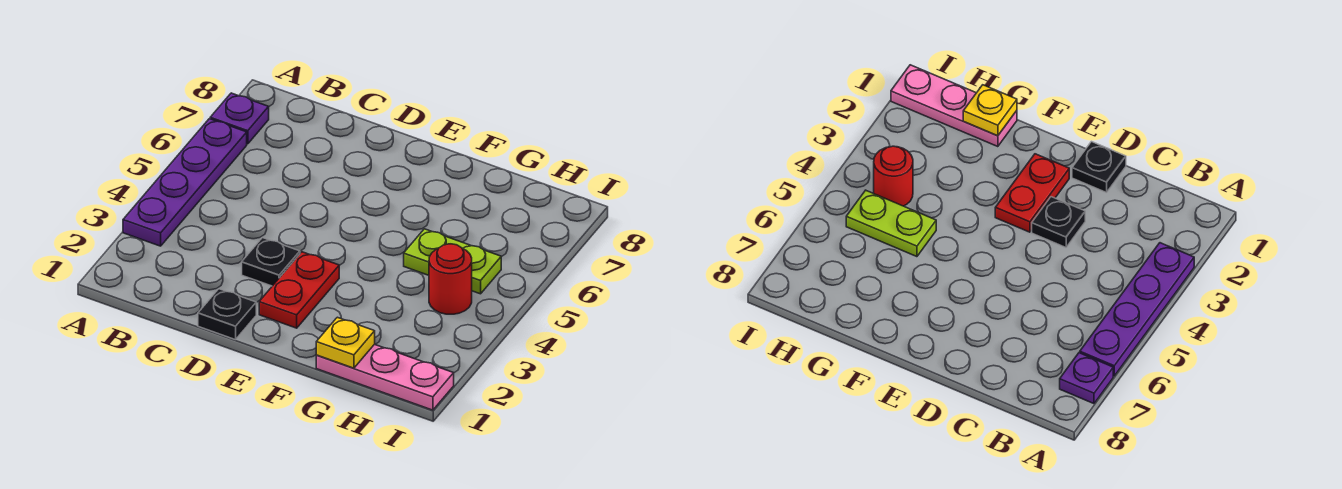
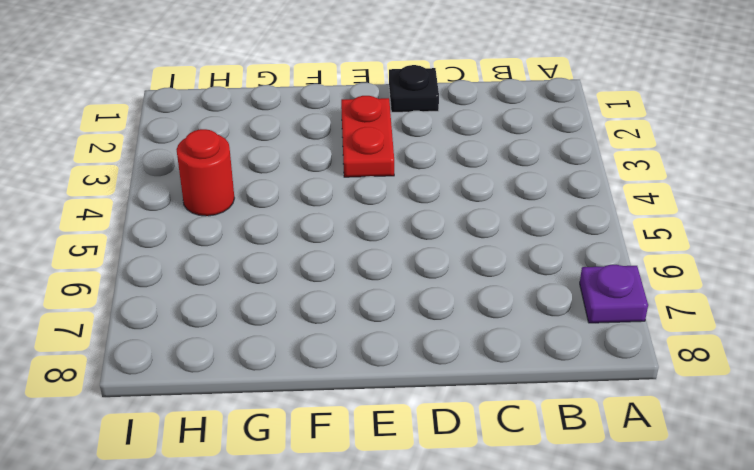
none -> purple plate A3:A6 level 1
none -> black plate D3 level 1

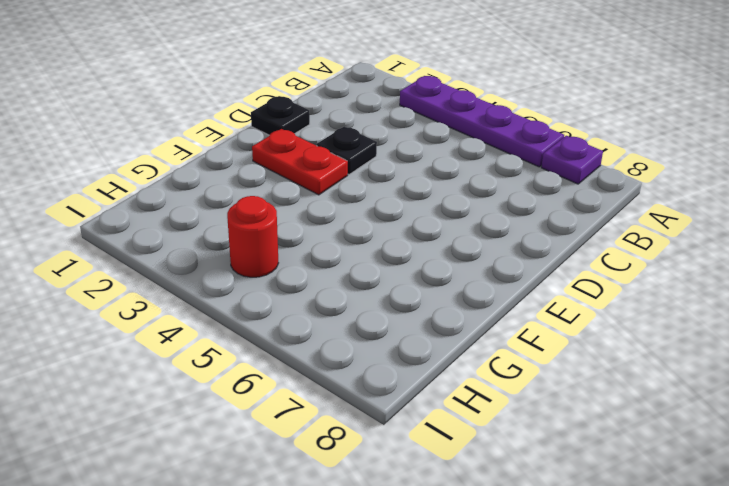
none -> pink plate G1:I1 level 1
none -> lime plate G5:H5 level 1

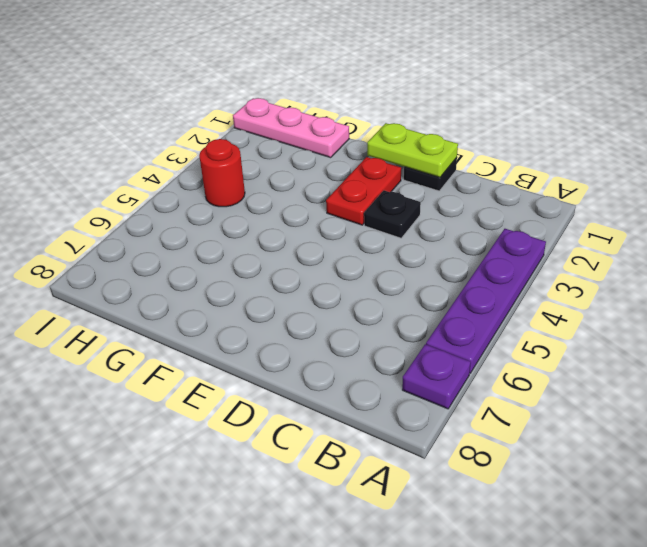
lime plate D1:E1 level 2 -> lime plate G5:H5 level 1
none -> yellow plate G1 level 2

